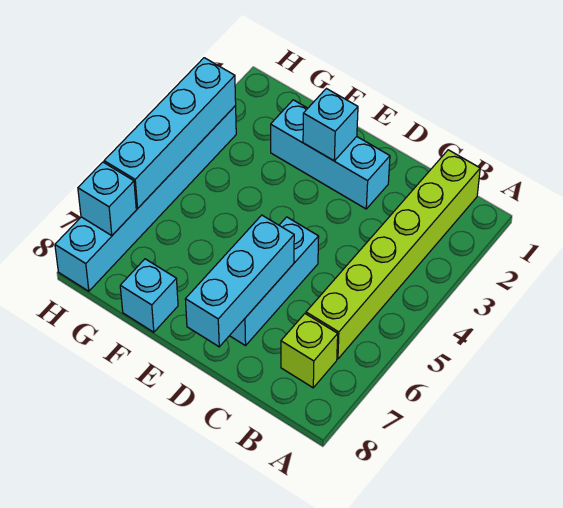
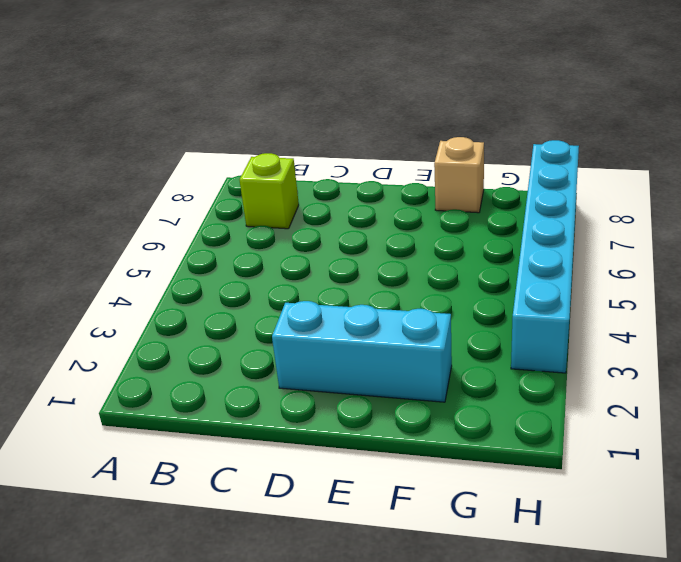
tan brick F8 level 1 -> cyan brick F8 level 1
none -> lime brick B1:B6 level 1
none -> cyan brick D5:D7 level 1

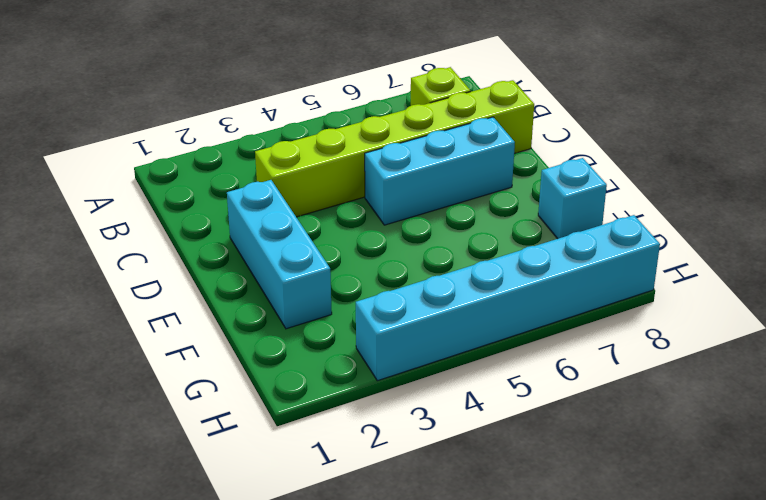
lime brick C3:C8 level 1 -> lime brick B1:B6 level 1
none -> cyan brick D6:D8 level 2
none -> cyan brick E2 level 2

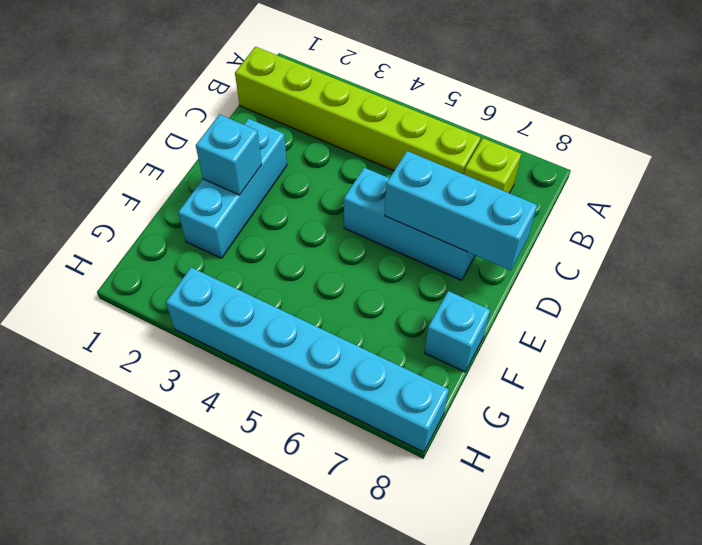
none -> cyan brick H3:H6 level 2
none -> cyan brick H7 level 2

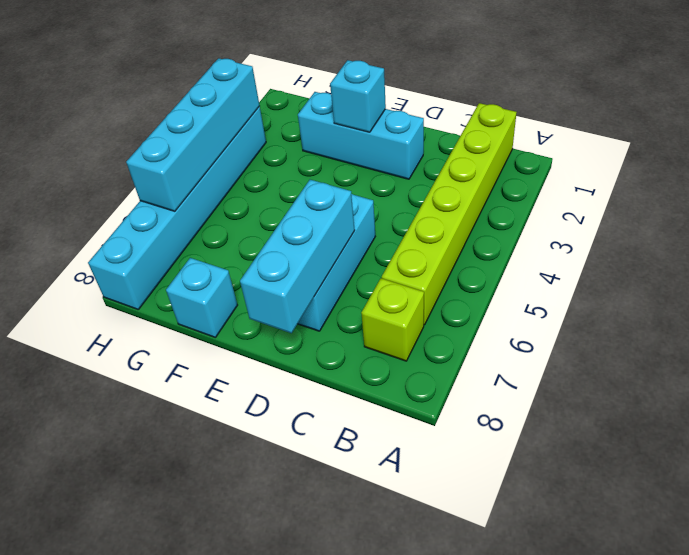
none -> cyan brick H7 level 2

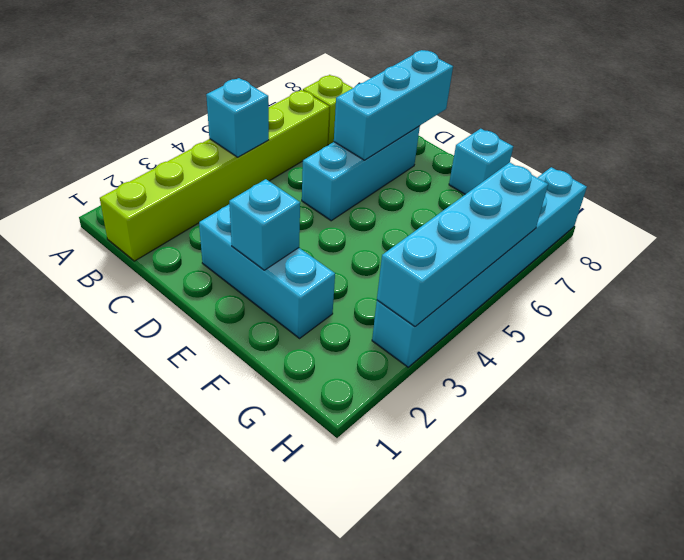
cyan brick B4 level 2 -> cyan brick H7 level 2

